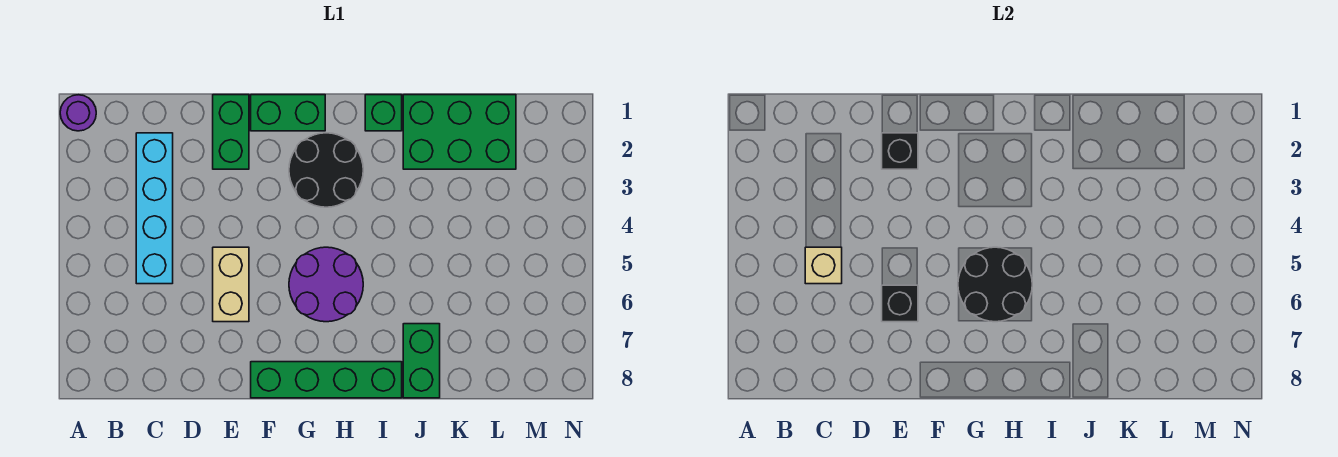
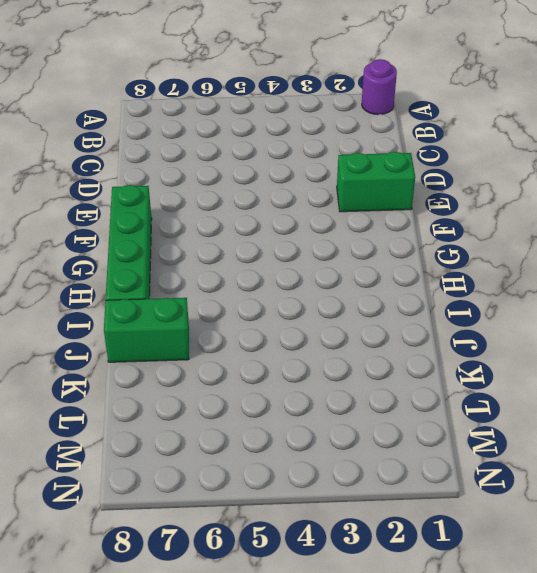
none -> cyan brick C2:C5 level 1
none -> tan brick E5:E6 level 1
none -> green brick F1:G1 level 1

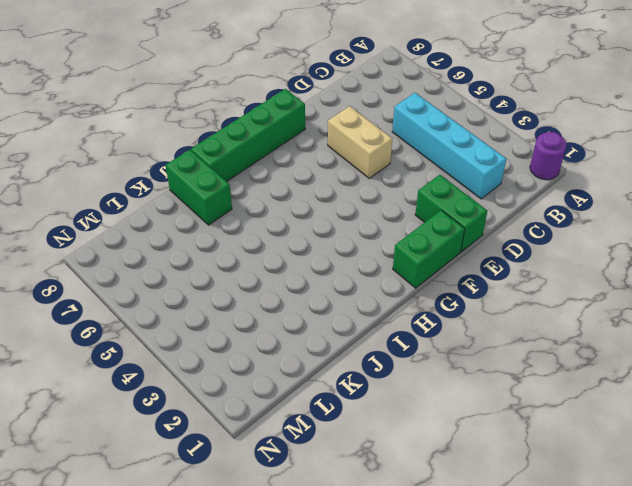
none -> black round brick G2:H3 level 1
none -> purple round brick G5:H6 level 1
none -> green brick I1 level 1

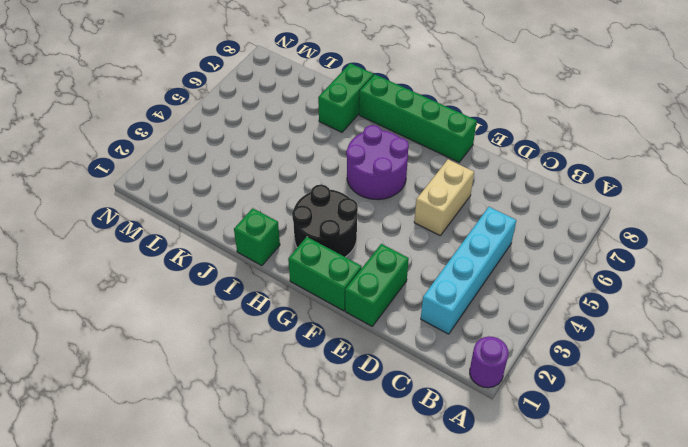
none -> green brick J1:L2 level 1
none -> tan brick C5 level 2
none -> black brick E2 level 2

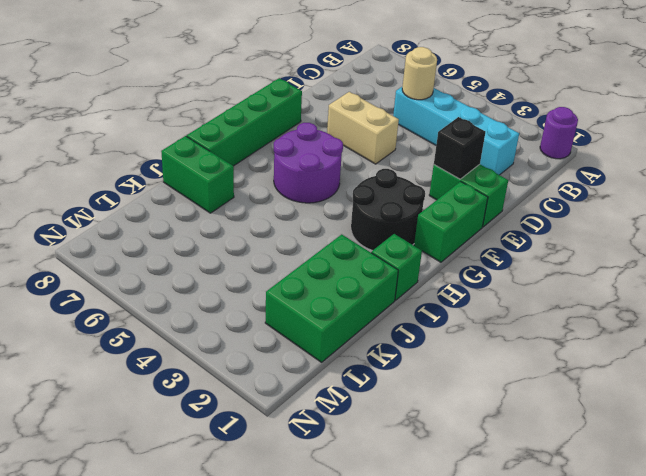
tan round brick C5 level 2 -> tan brick C5 level 2
none -> black brick E6 level 2
none -> black round brick G5:H6 level 2

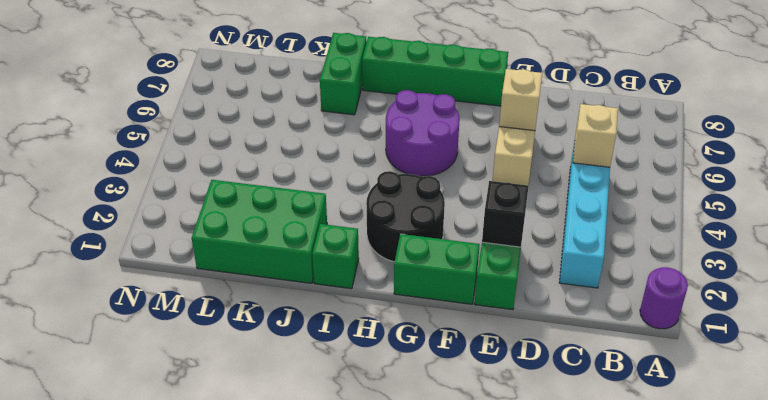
tan brick E6 level 2 -> black brick E6 level 2
none -> black round brick G5:H6 level 2

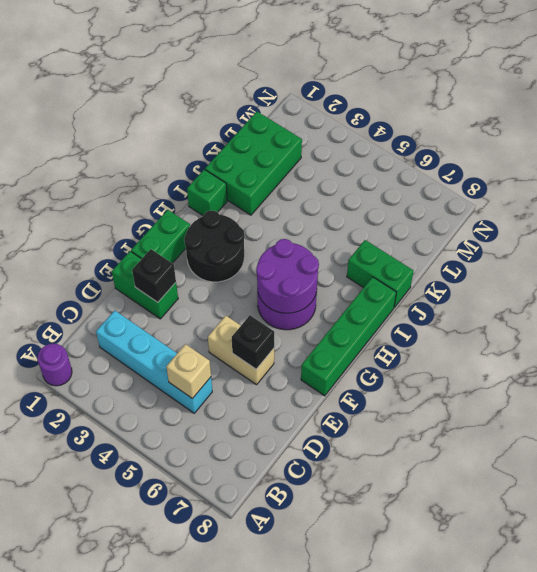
purple round brick G5:H6 level 2 -> black round brick G5:H6 level 2

